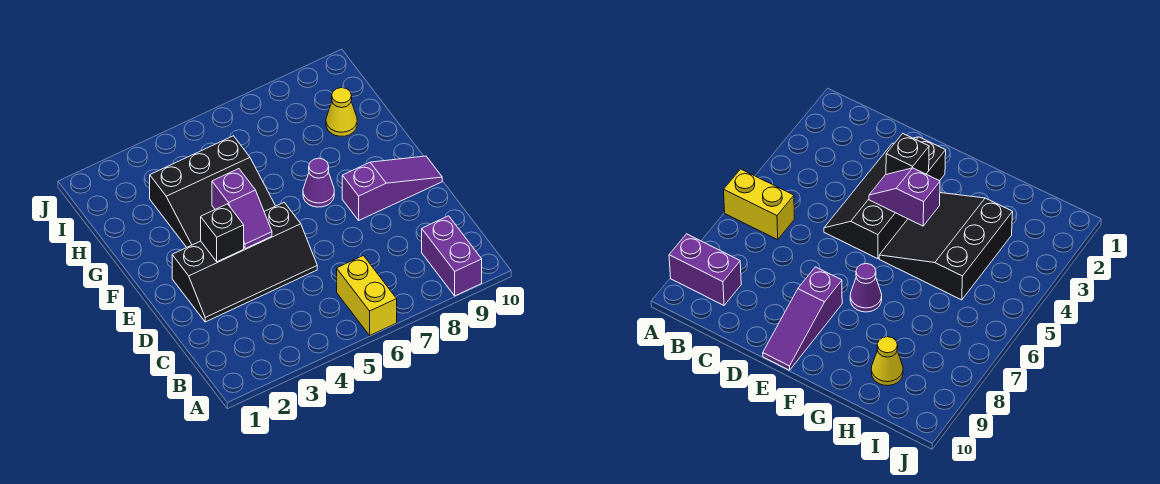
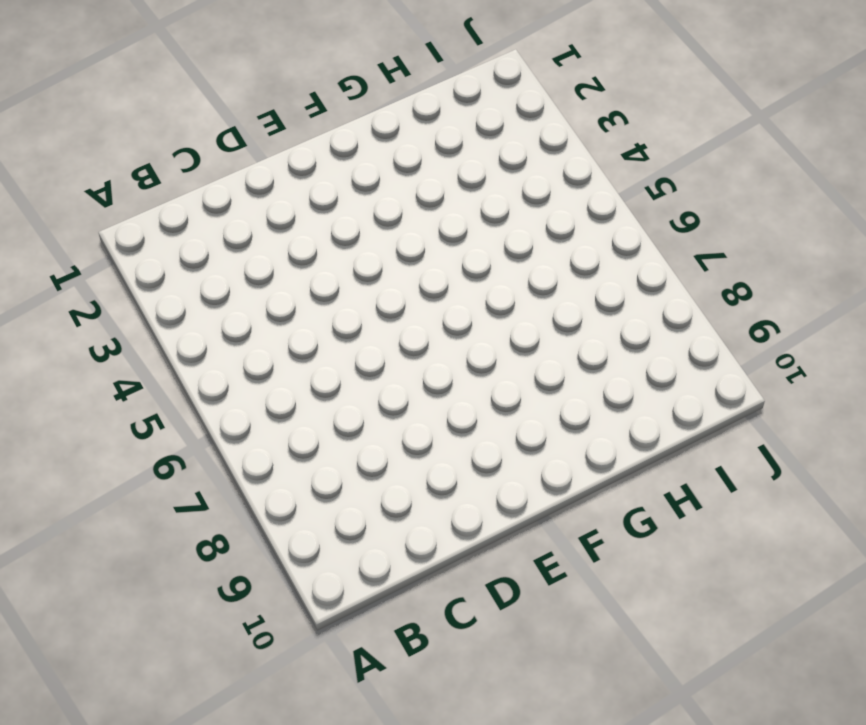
none -> yellow brick A6:B6 level 1
none -> purple brick A9:B9 level 1

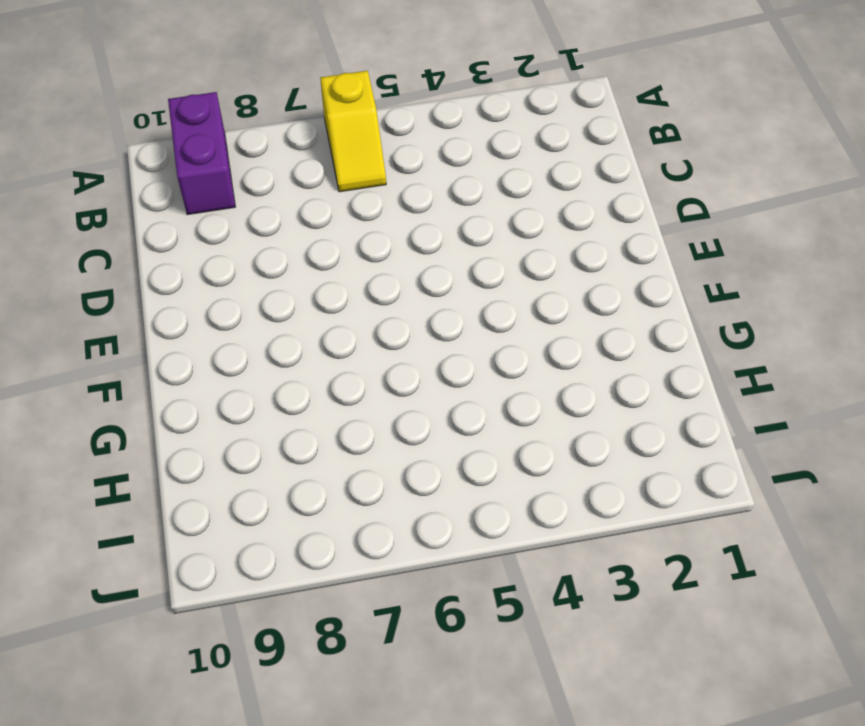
yellow slope A6:B6 level 1 top A -> yellow brick A6:B6 level 1
none -> black slope D2:E5 level 1 top E
none -> purple slope E8:E10 level 1 top 8

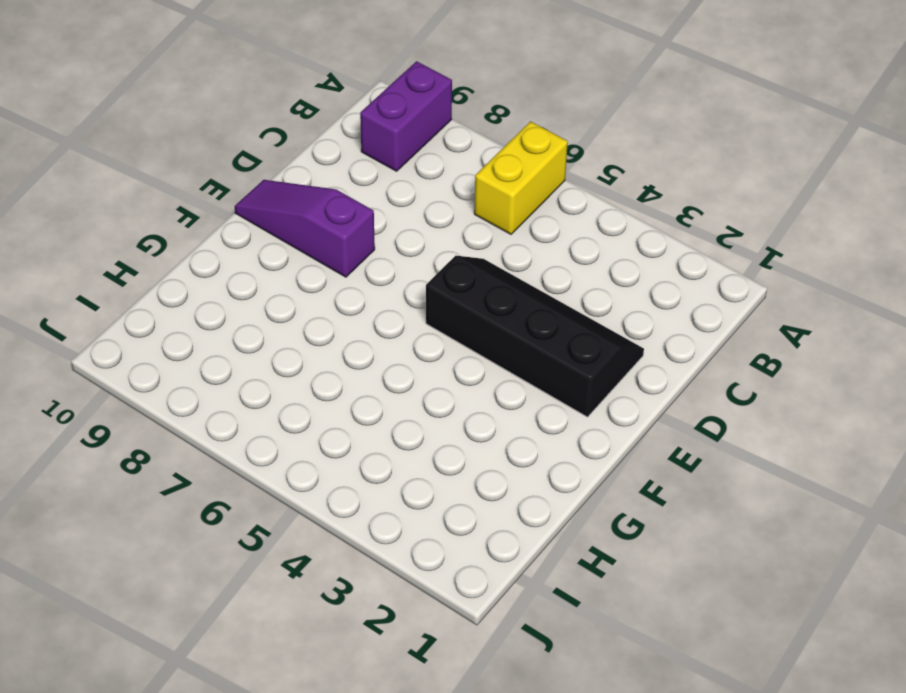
none -> black slope F3:H5 level 1 top H
none -> purple cone F7 level 1

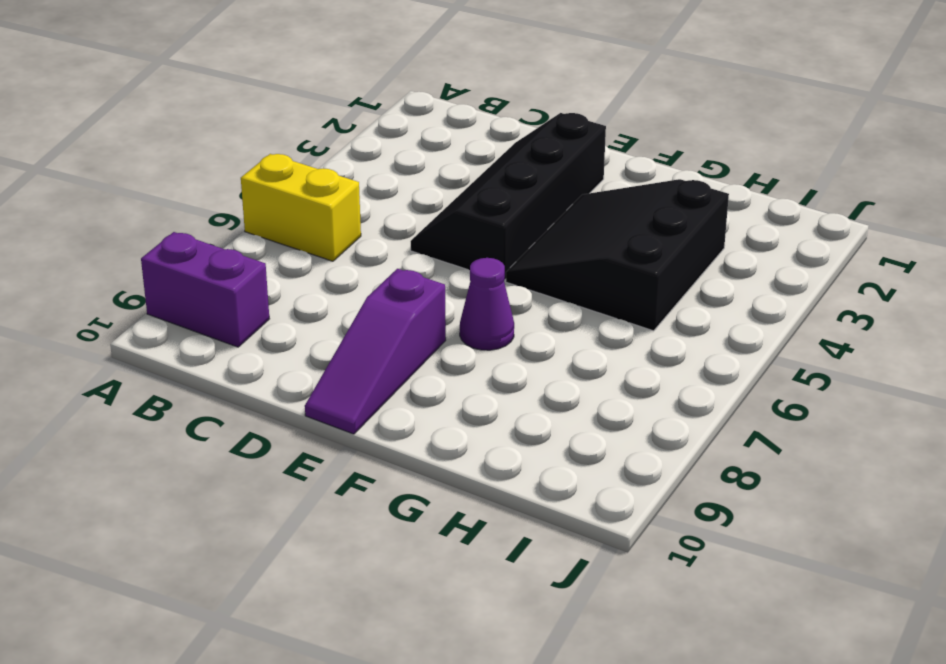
none -> yellow cone H9 level 1
none -> black brick E3 level 2

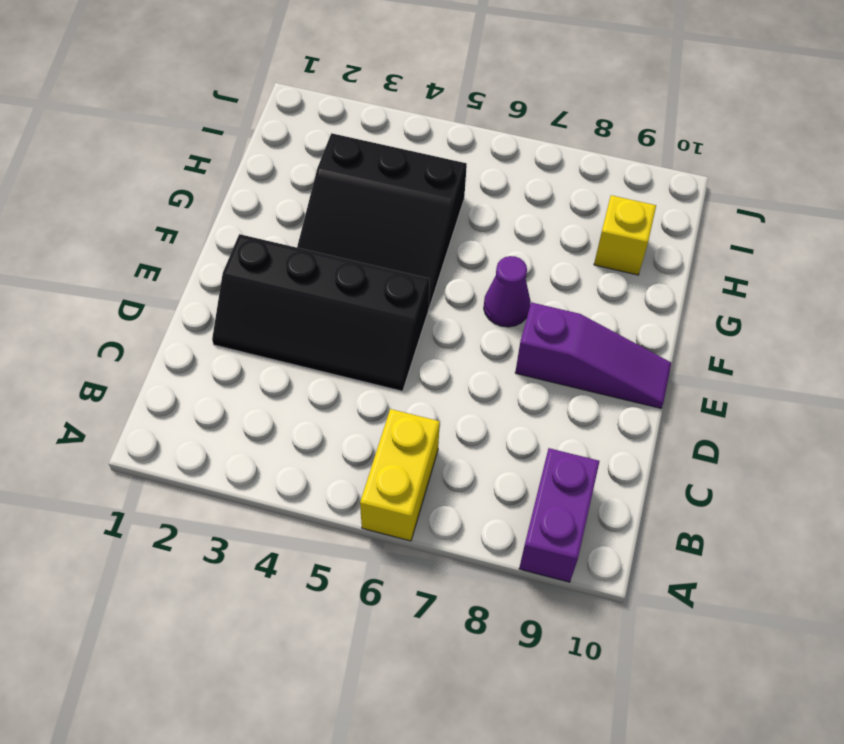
yellow brick H9 level 1 -> yellow cone H9 level 1
none -> black brick E3 level 2
none -> purple slope E4:F4 level 2 top F

